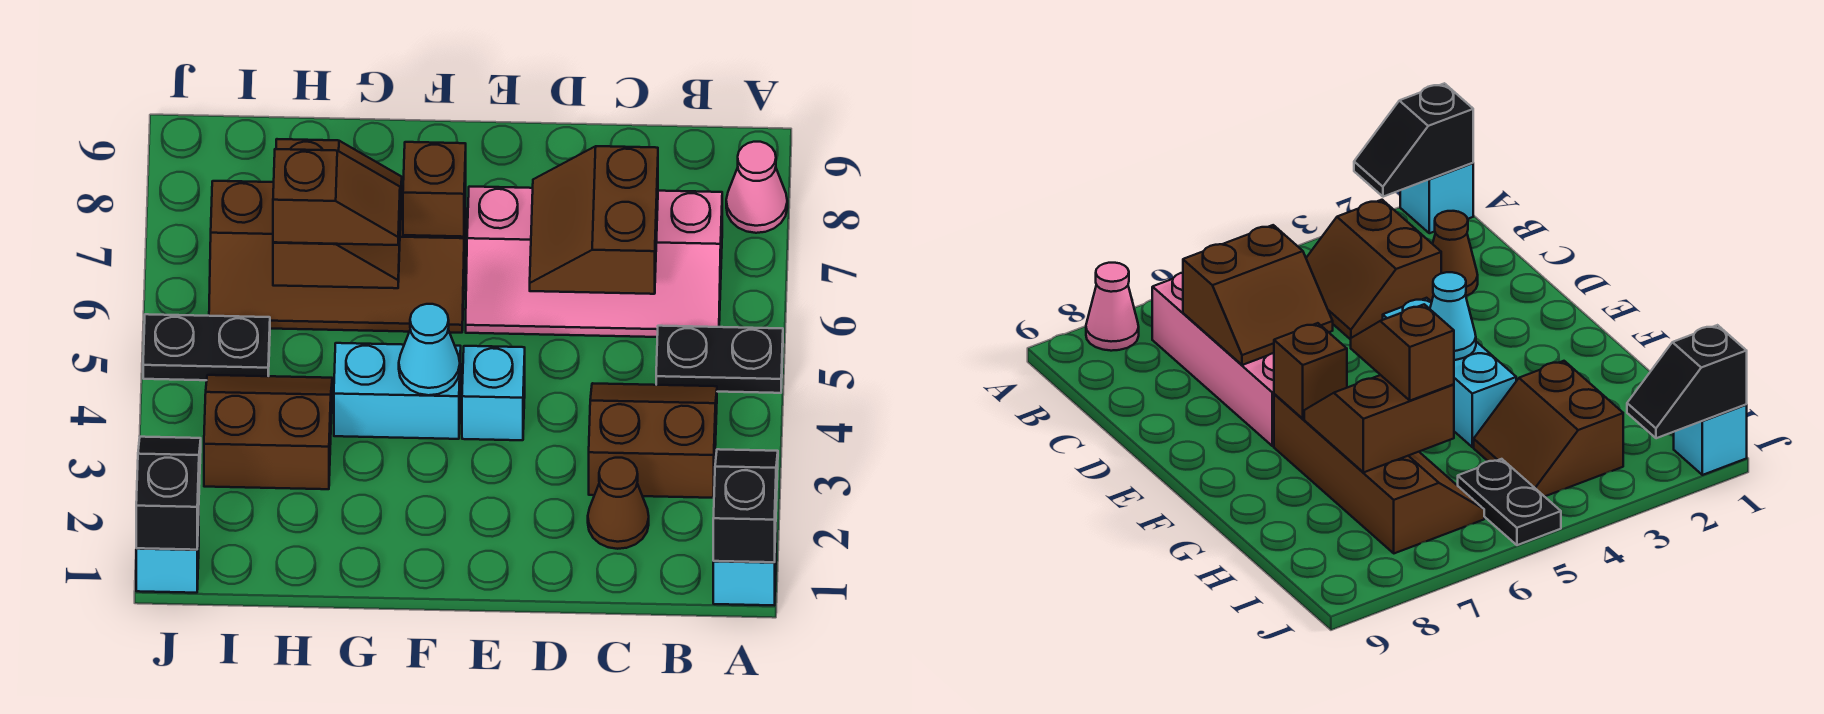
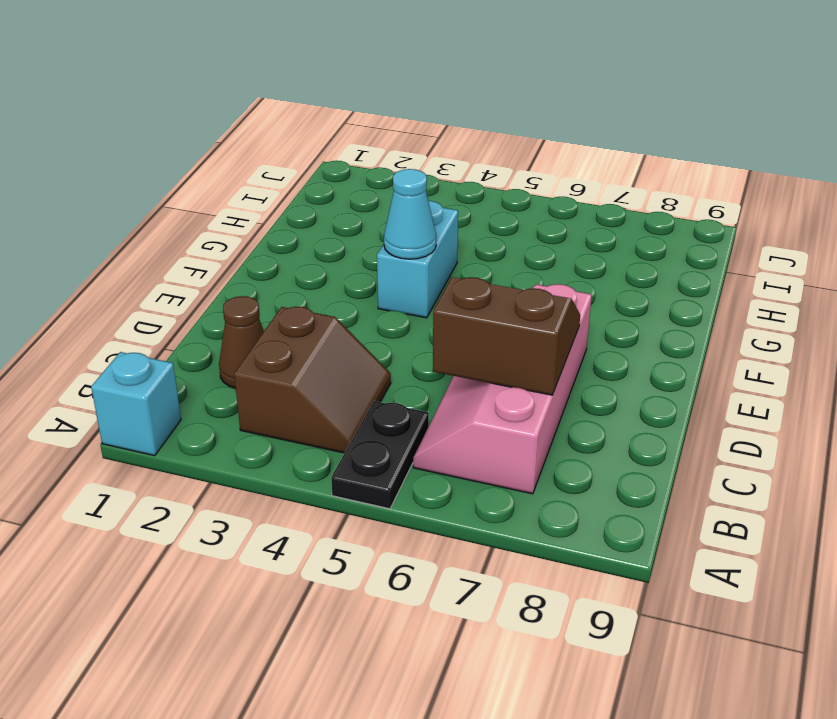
none -> pink cone A8 level 1
none -> cyan brick E4 level 1
none -> brown slope F6:I7 level 1 top 7

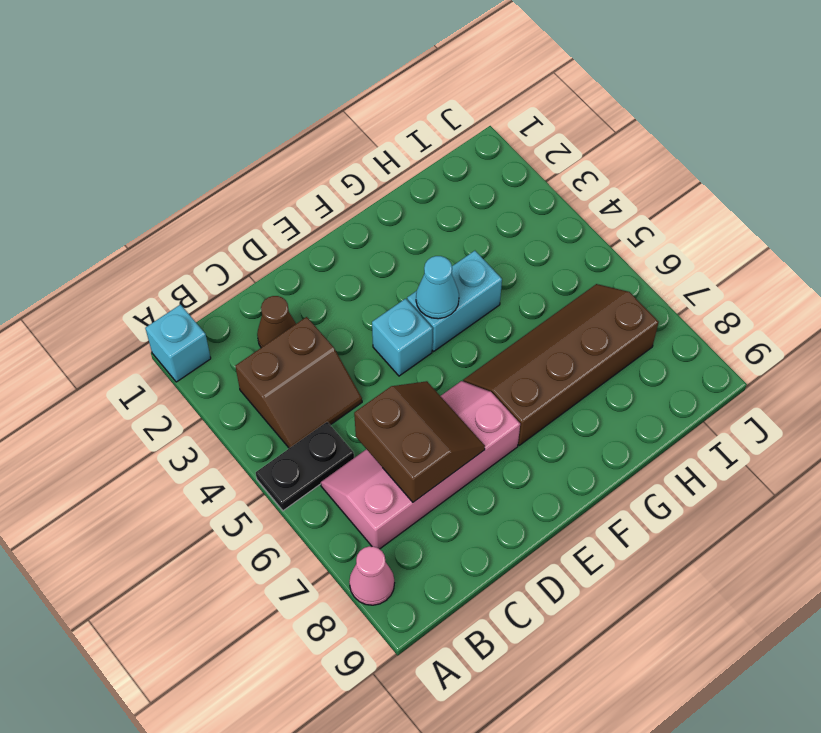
none -> brown slope H3:I4 level 1 top 3
none -> black plate I5:J5 level 1
none -> cyan brick J1 level 1

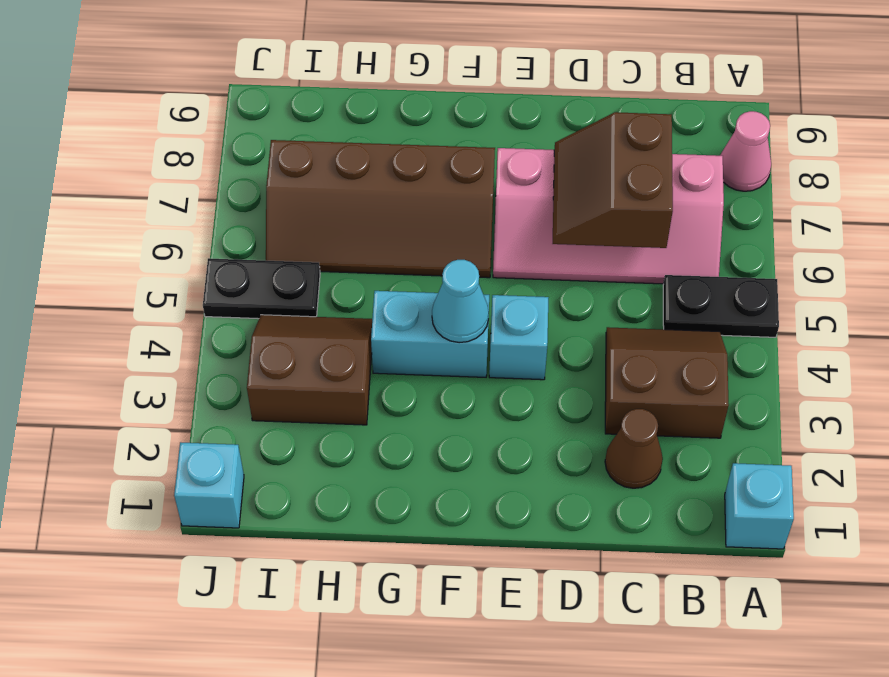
none -> black slope A1:A2 level 2 top 1
none -> brown brick F7 level 2
none -> brown slope G6:H7 level 2 top H

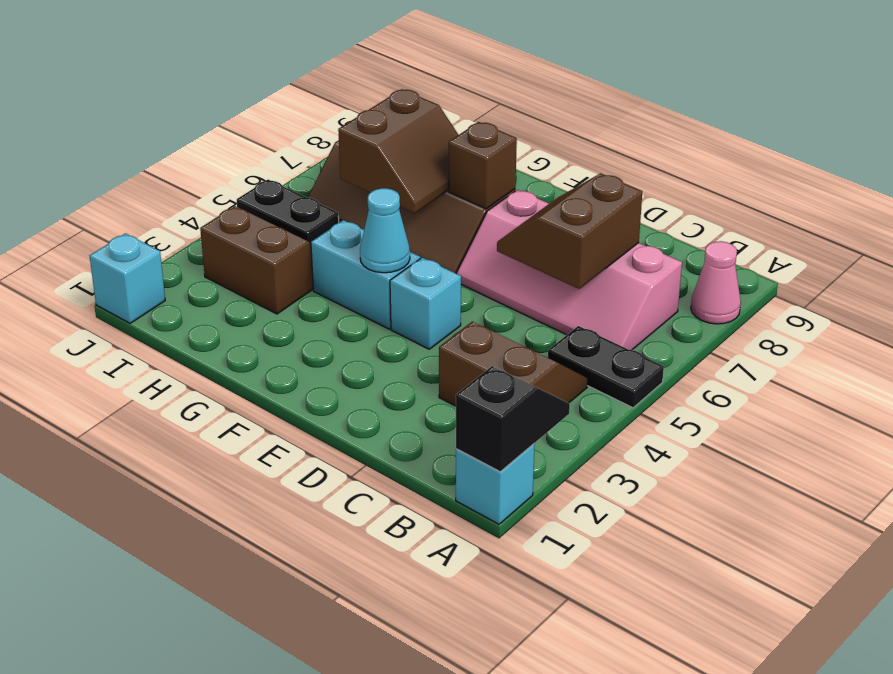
none -> brown cone C2 level 1
none -> black slope J1:J2 level 2 top 1
none -> brown slope G6:H6 level 3 top H

